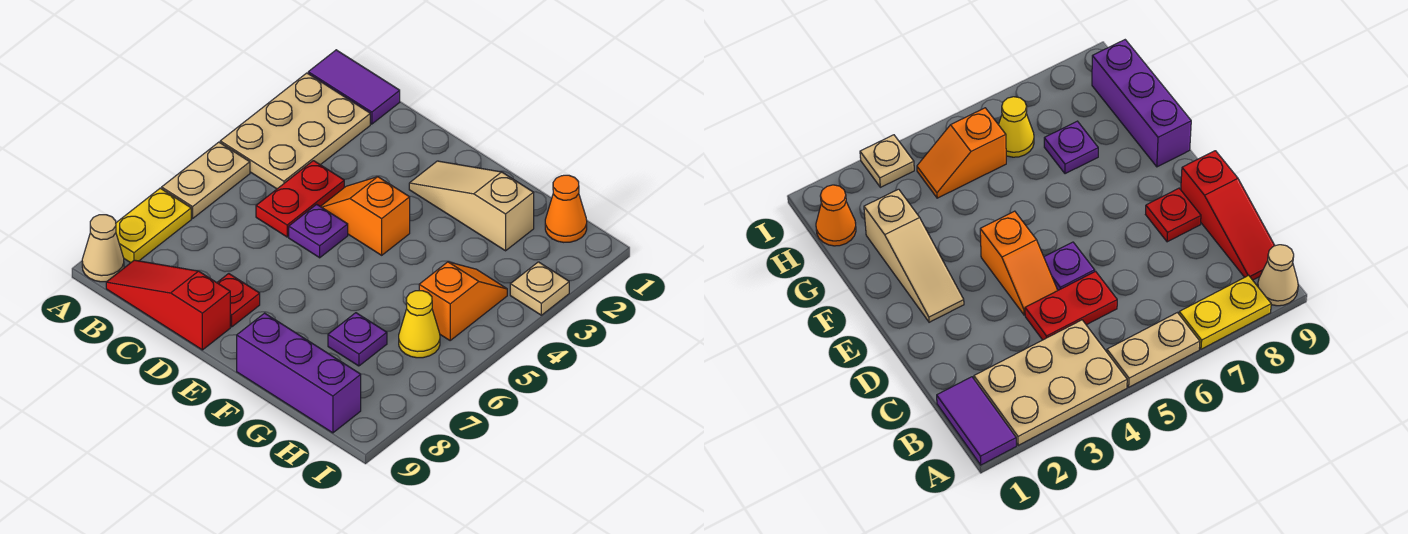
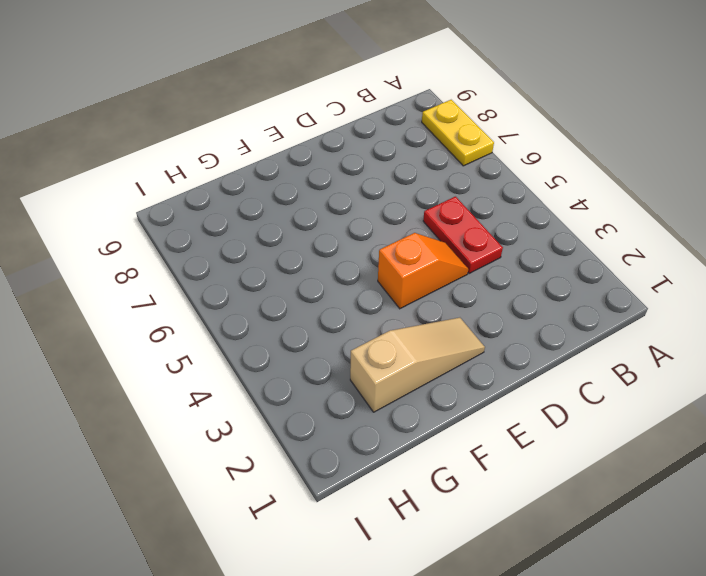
none -> purple tile A1:B1 level 1
none -> tan plate A2:B4 level 1
none -> tan plate A5:A6 level 1

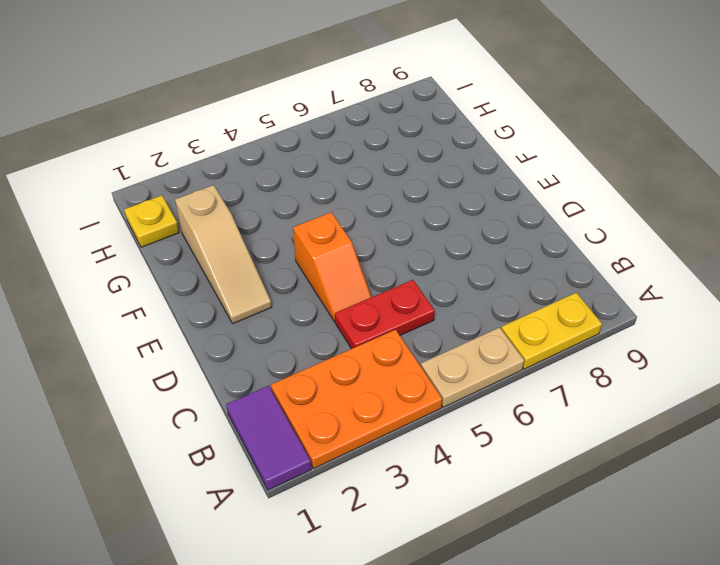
orange plate A2:B4 level 1 -> tan plate A2:B4 level 1
yellow plate H1 level 1 -> orange cone H1 level 1
none -> tan cone A9 level 1
none -> red slope B9:D9 level 1 top D
none -> purple plate D5 level 1

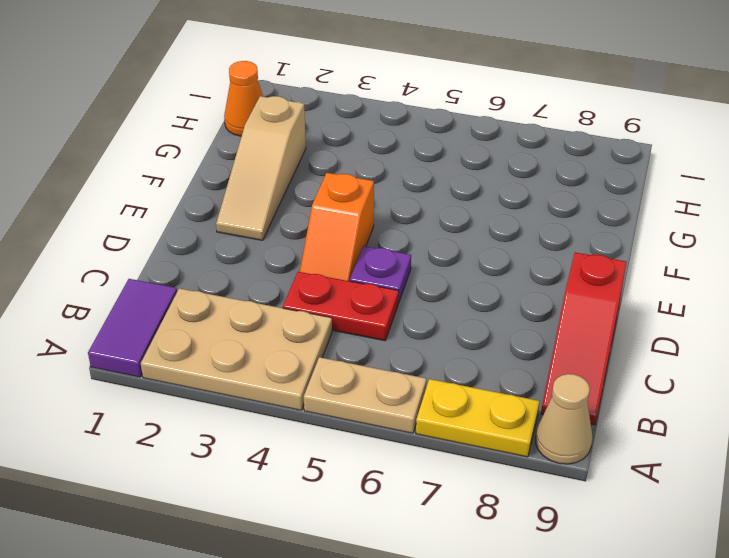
none -> red plate D8 level 1
none -> purple brick F9:H9 level 1
none -> purple plate G7 level 1

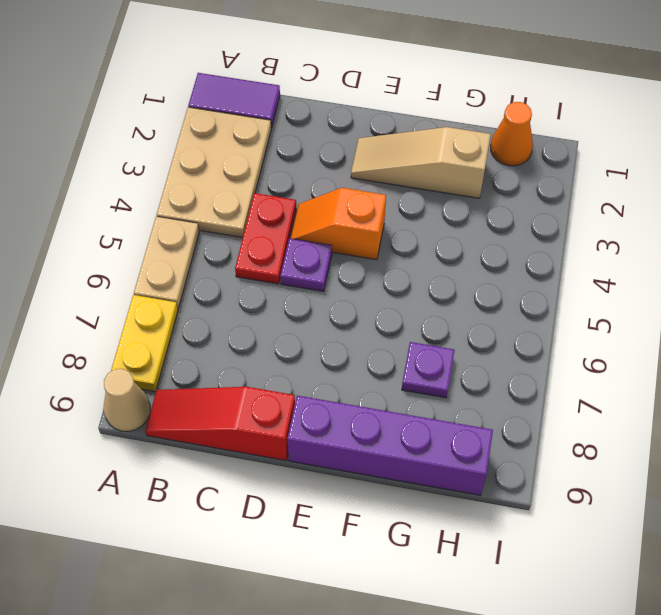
purple brick E9:H9 level 1 -> purple brick F9:H9 level 1
none -> red plate D8 level 1
none -> orange slope H4:H5 level 1 top 5
none -> yellow cone H6 level 1

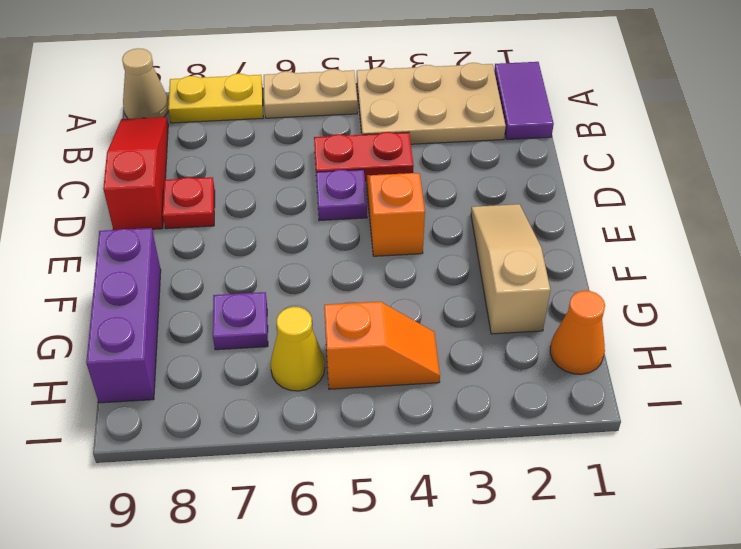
none -> tan plate I3 level 1

